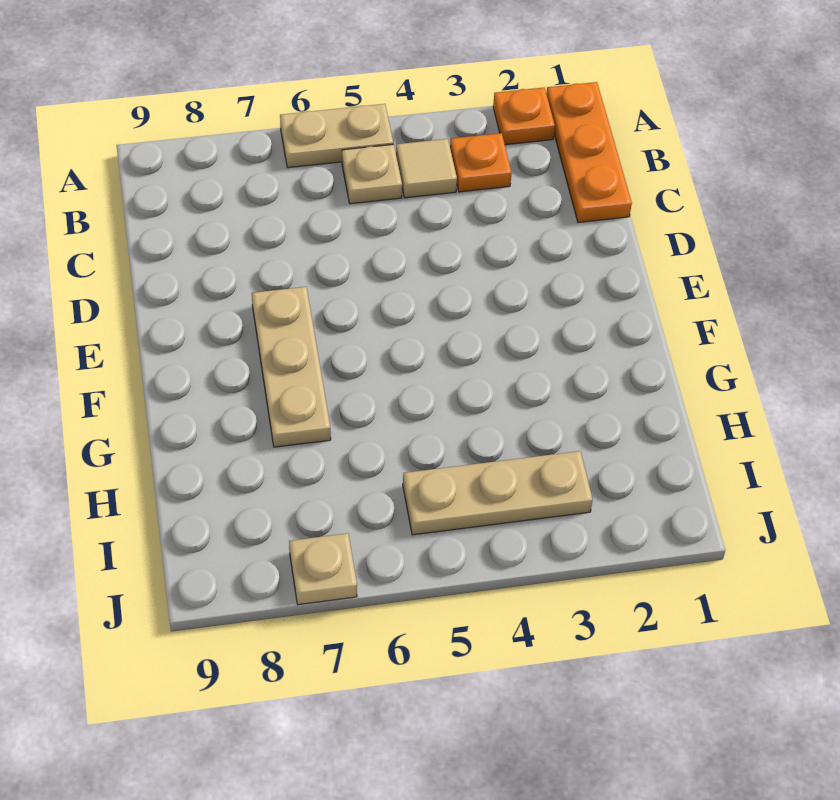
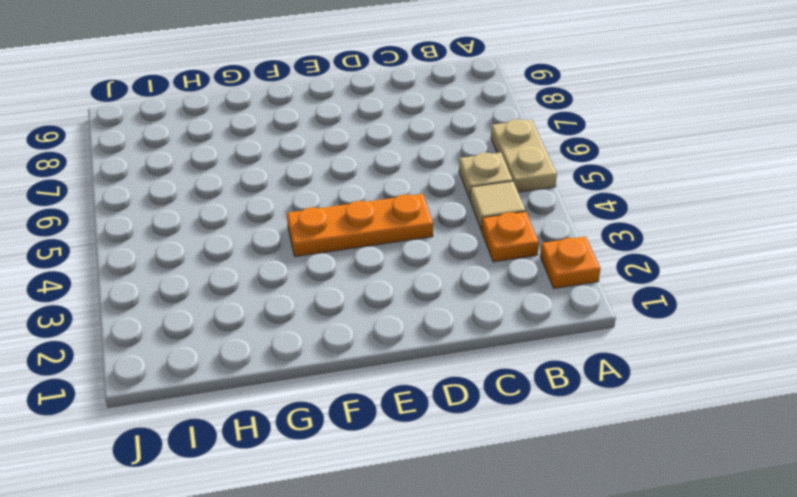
orange plate D4:F4 level 1 -> orange plate A1:C1 level 1
none -> tan plate E7:G7 level 1
none -> tan plate I3:I5 level 1

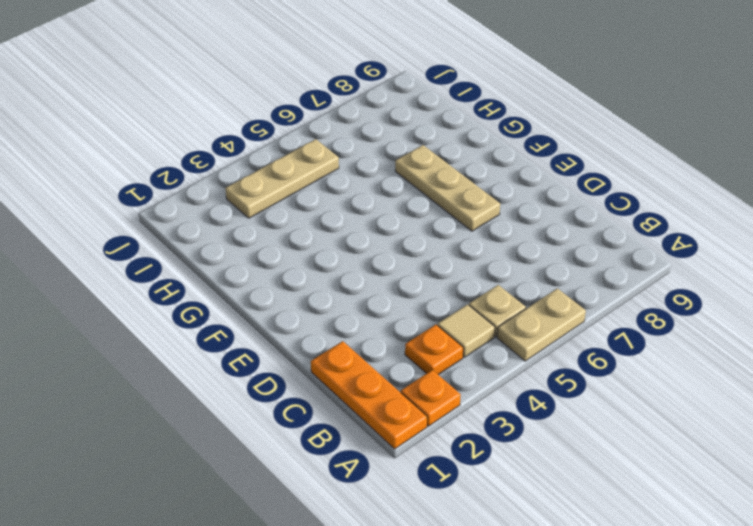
none -> tan plate J7 level 1

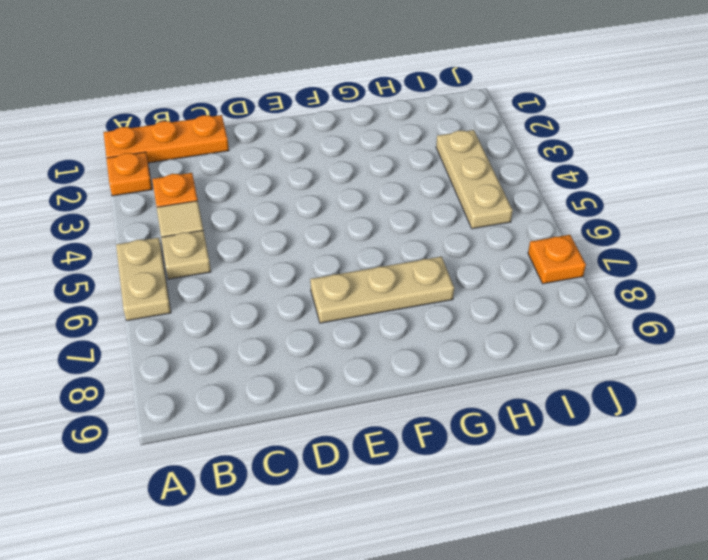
orange plate J7 level 1 -> tan plate J7 level 1

